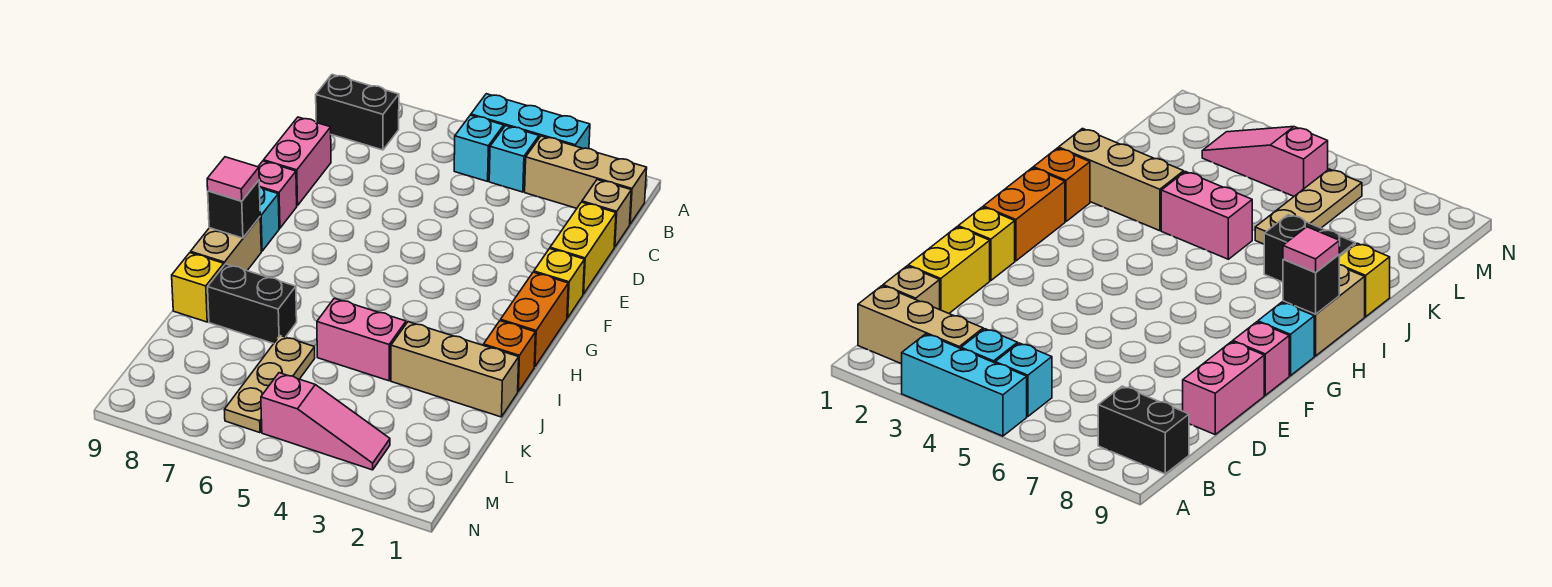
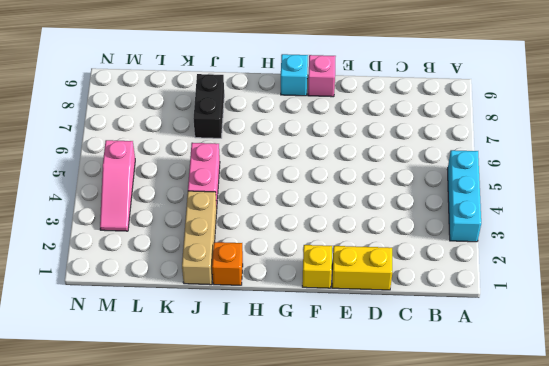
none -> tan brick B1:B3 level 1
none -> cyan brick B4 level 1
none -> cyan brick B5 level 1

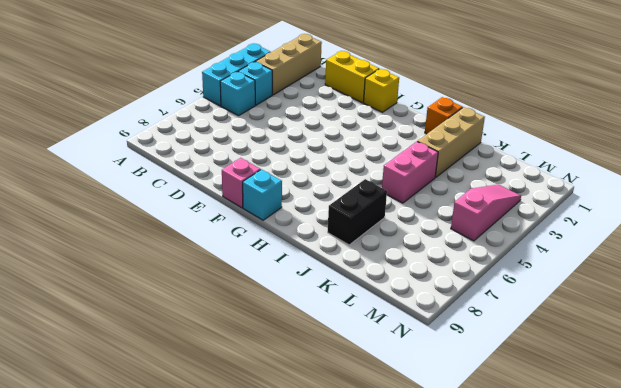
none -> black brick B8:B9 level 1
none -> tan brick C1 level 1
none -> pink brick D9:E9 level 1

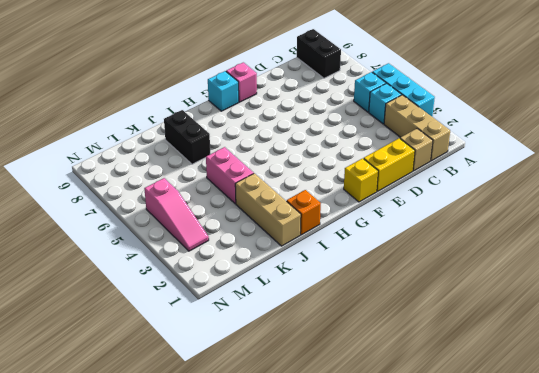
none -> pink brick D9:E9 level 1
none -> orange brick G1:H1 level 1
none -> tan brick H9:I9 level 1

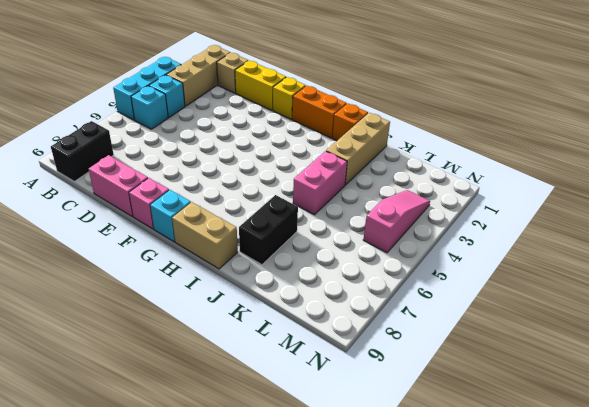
none -> yellow brick J9 level 1
none -> tan plate K6:M6 level 1
none -> black brick H9 level 2

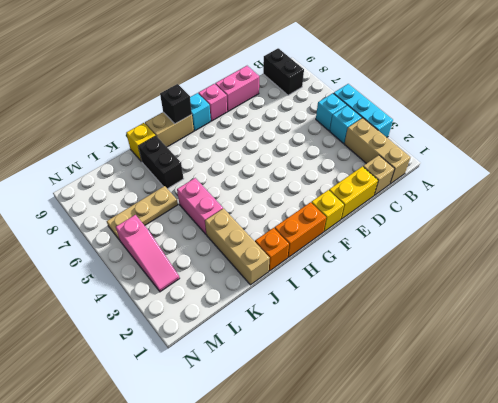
none -> pink tile H9 level 3

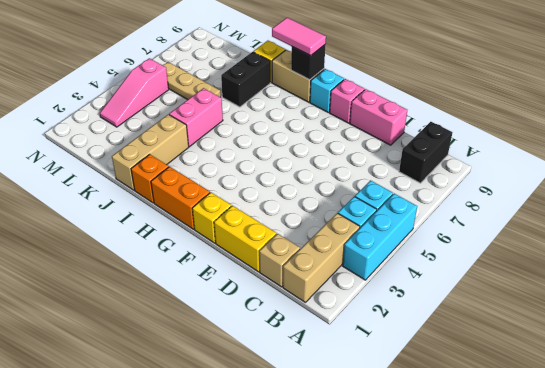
pink tile H9:I9 level 3 -> pink tile H9 level 3

